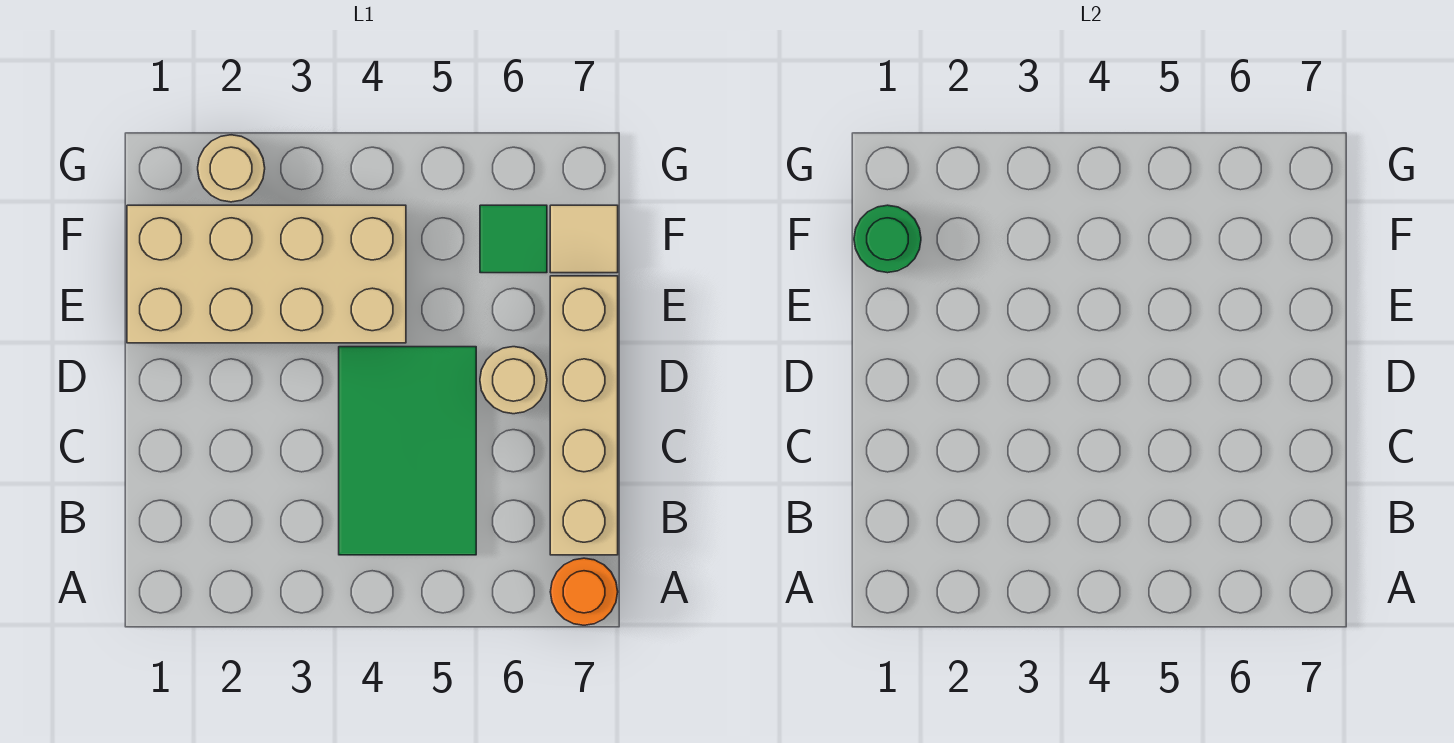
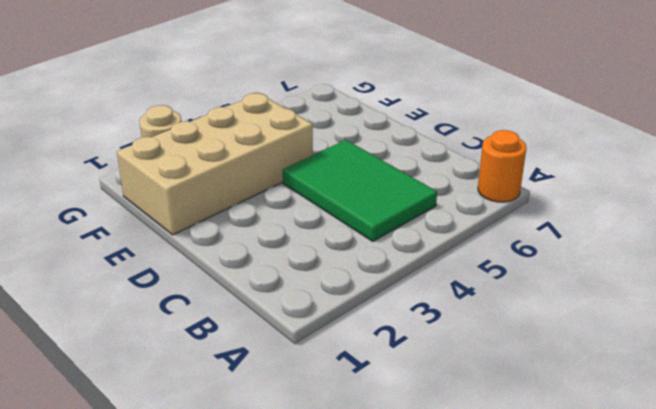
none -> tan brick B7:E7 level 1
none -> tan round brick D6 level 1

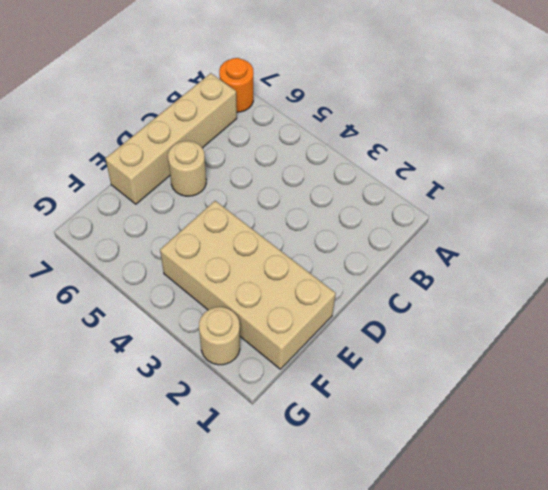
none -> green tile B4:D5 level 1
none -> green tile F6 level 1

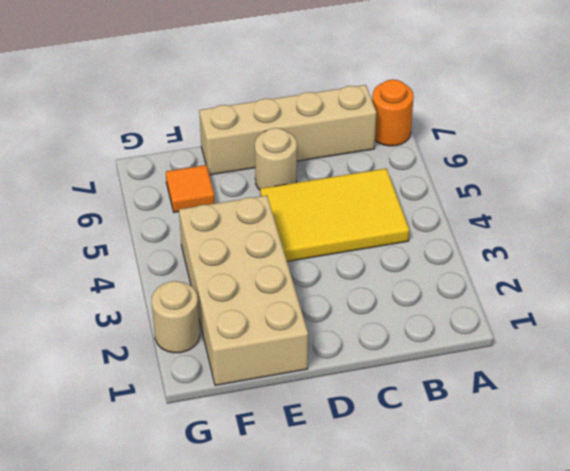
yellow tile B4:D5 level 1 -> green tile B4:D5 level 1
orange tile F6 level 1 -> green tile F6 level 1
none -> tan tile F7 level 1
none -> green round brick F1 level 2

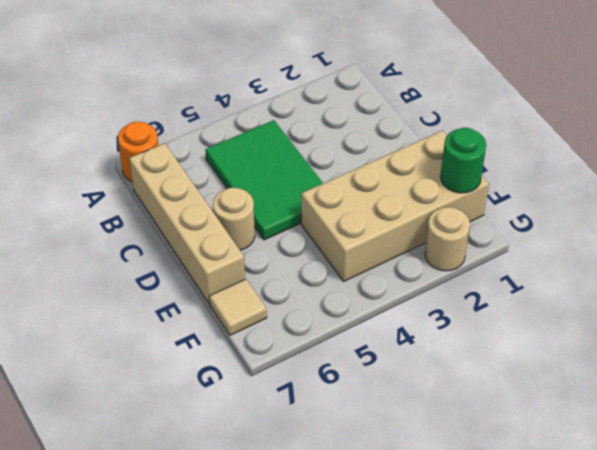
none -> green tile F6 level 1

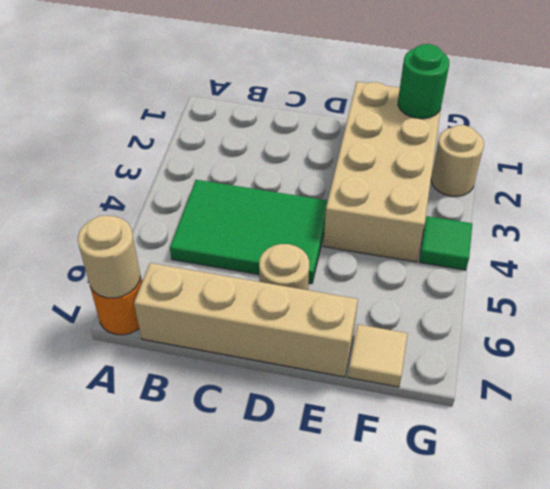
tan round brick A7 level 2 -> none
green tile G4 level 1 -> green tile F6 level 1

